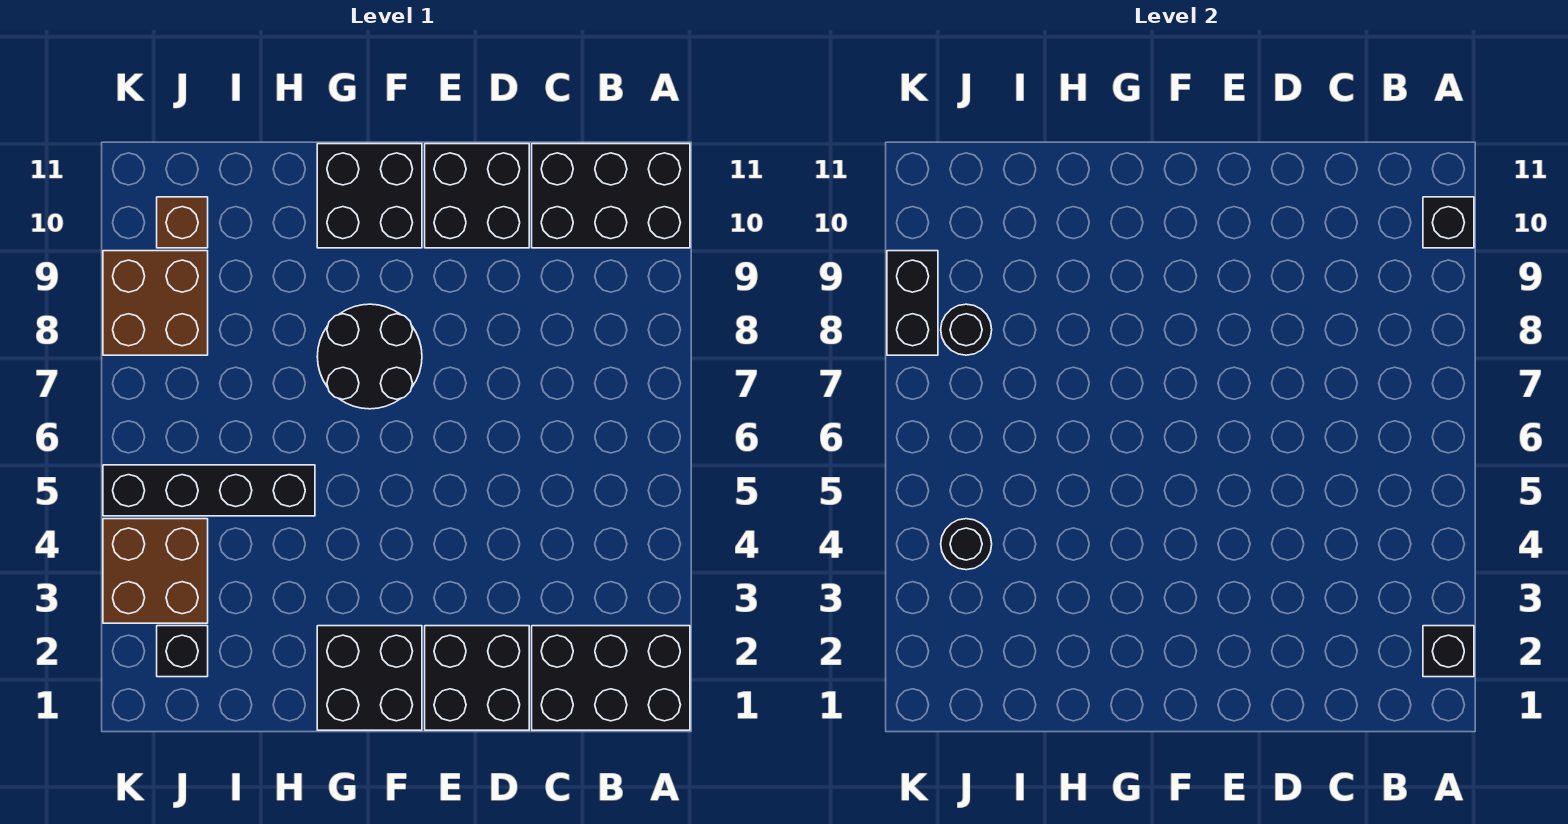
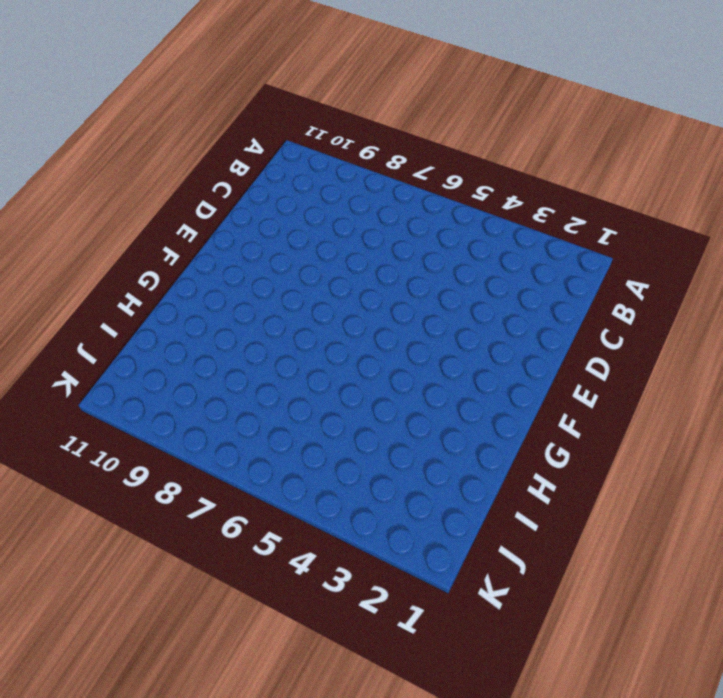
none -> black brick A1:C2 level 1
none -> black brick A10:C11 level 1
none -> black brick D1:E2 level 1

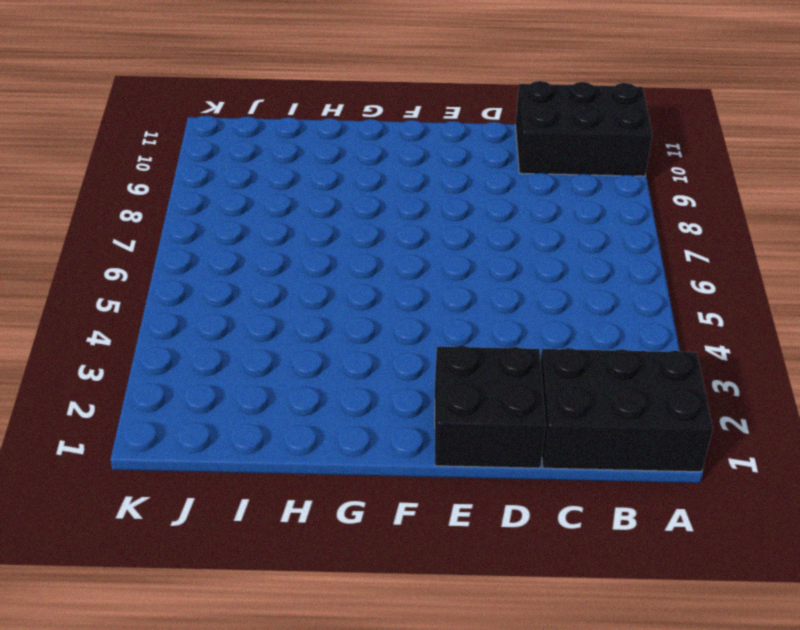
none -> black brick D10:E11 level 1
none -> black brick F1:G2 level 1
none -> black round brick F7:G8 level 1

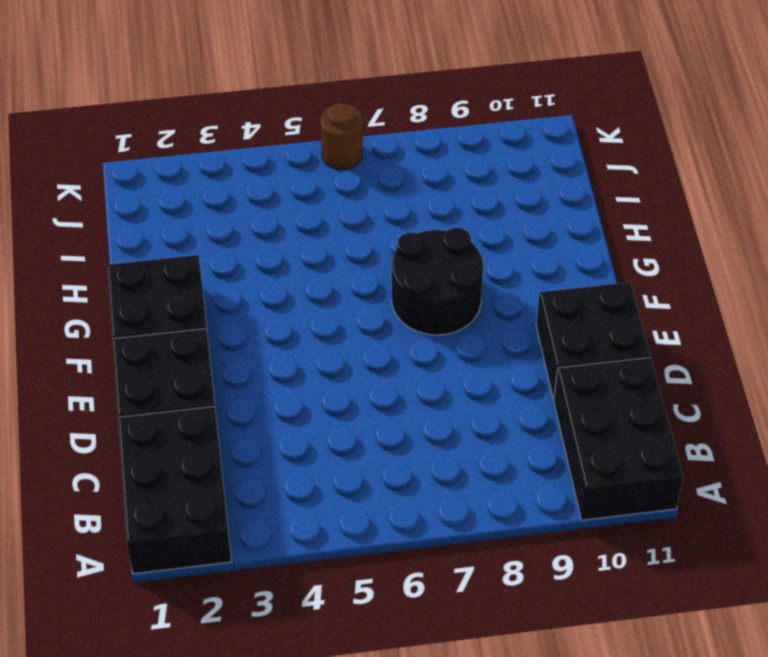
brown round brick K6 level 1 -> none
none -> black brick F10:G11 level 1
none -> black brick H5:K5 level 1
none -> black brick J2 level 1

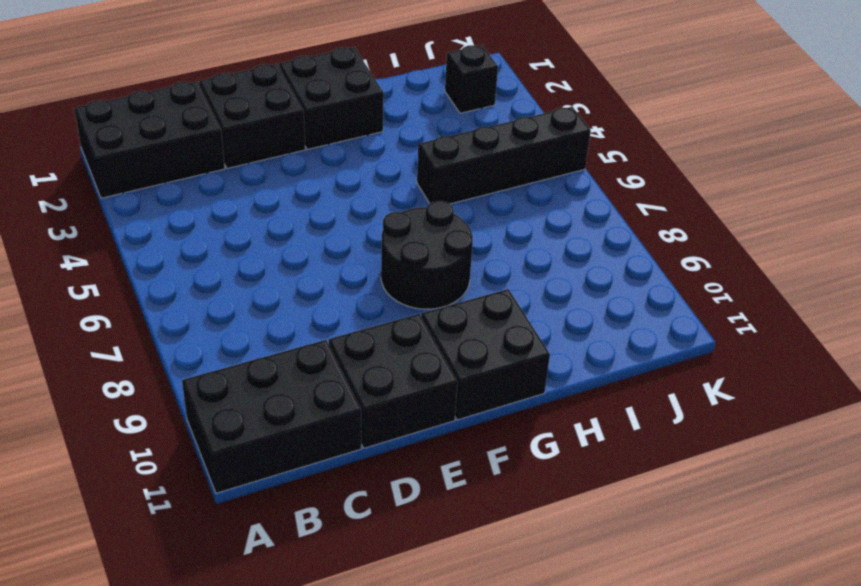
none -> brown brick J3:K4 level 1
none -> brown brick J8:K9 level 1
none -> brown brick J10 level 1

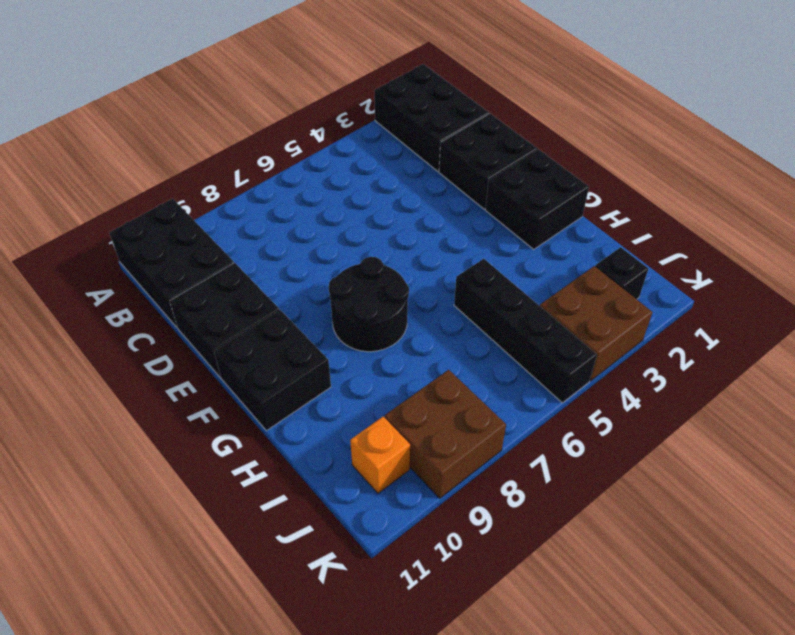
orange brick J10 level 1 -> brown brick J10 level 1
none -> black brick A2 level 2
none -> black brick A10 level 2
none -> black round brick J4 level 2

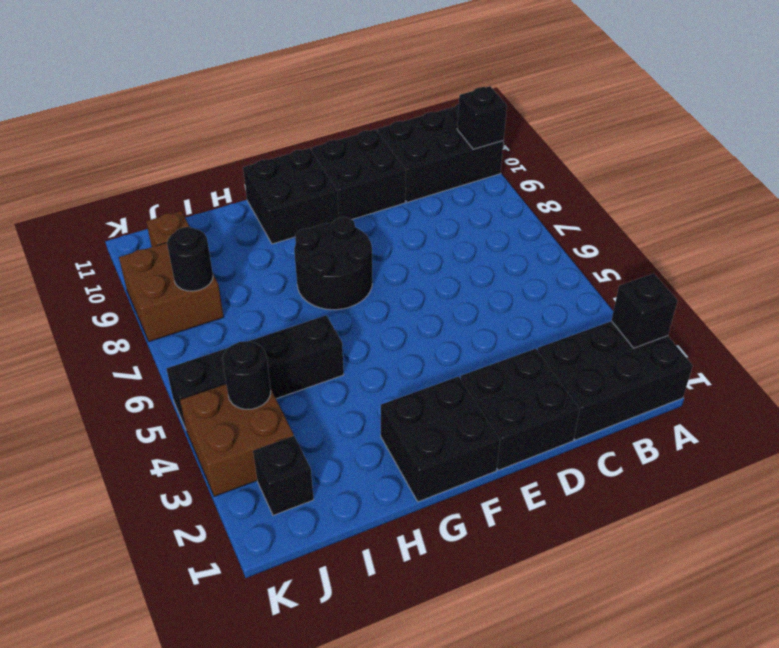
none -> black brick K8:K9 level 2

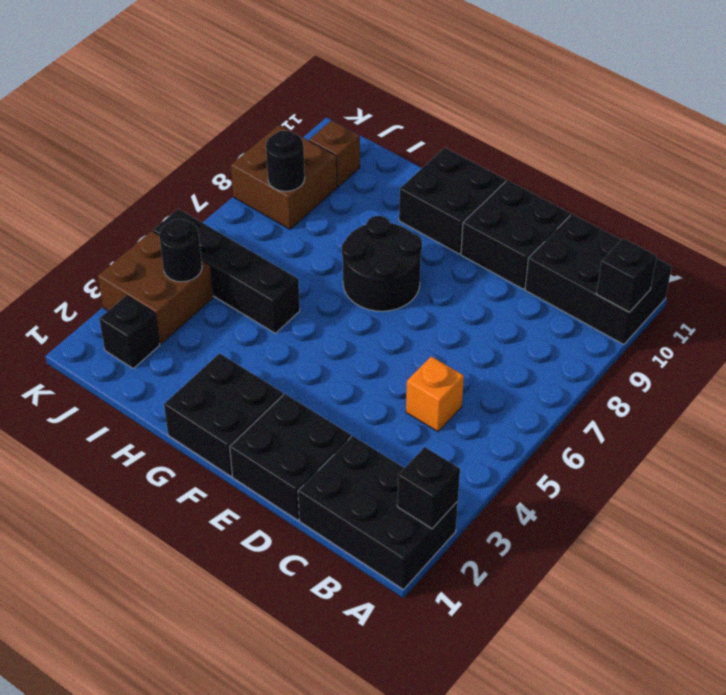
orange brick C5 level 1 -> none
none -> black brick K8:K9 level 2

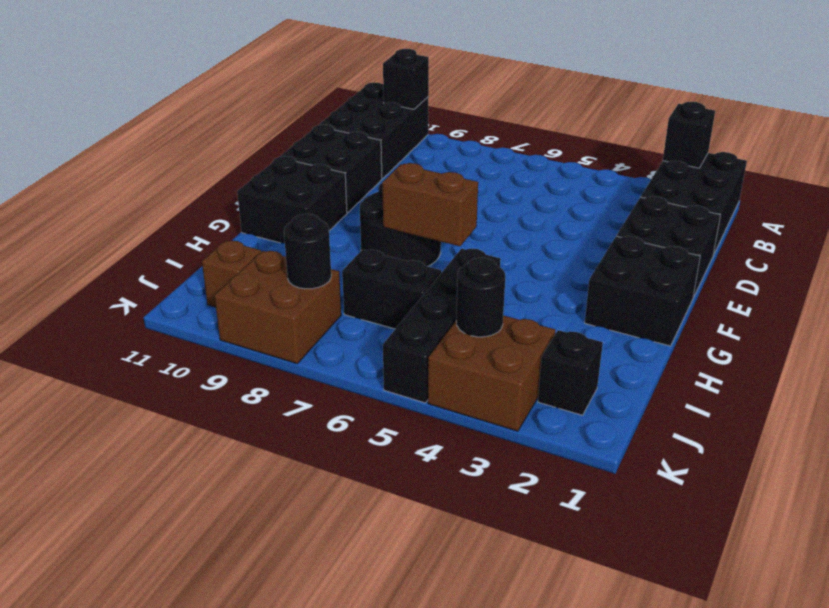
brown brick G6:G7 level 2 -> none
black brick I6:I7 level 1 -> black brick K8:K9 level 2

